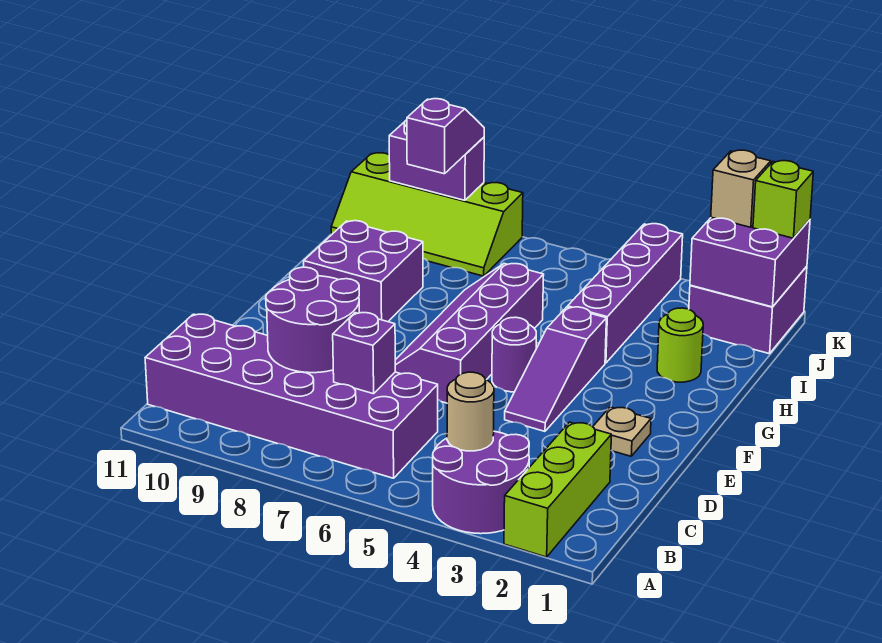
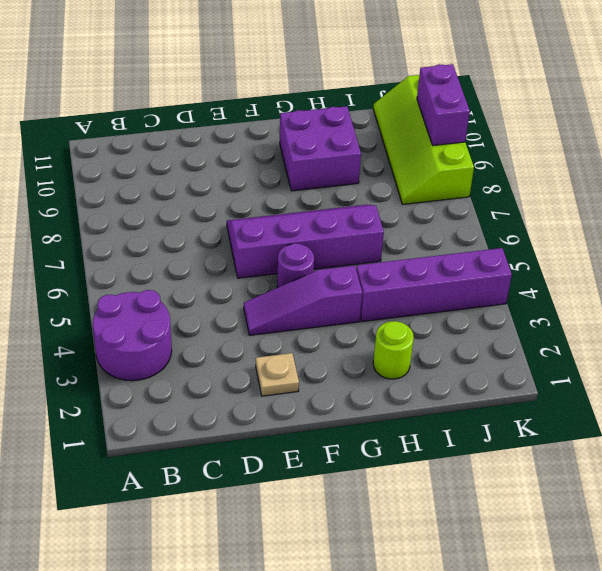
none -> lime brick A2:C2 level 1
none -> purple brick B6:C11 level 1
none -> purple brick J1:K2 level 1

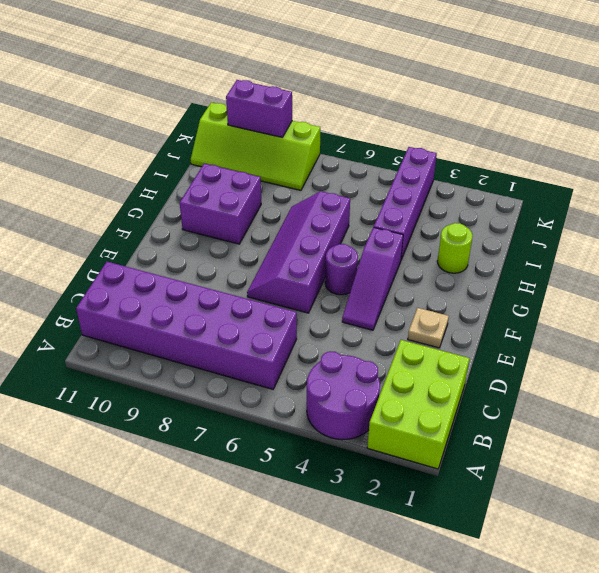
lime brick A1:C2 level 1 -> lime brick A2:C2 level 1
none -> purple brick J1:K2 level 1
none -> tan round brick B4 level 2
none -> purple brick C7 level 2

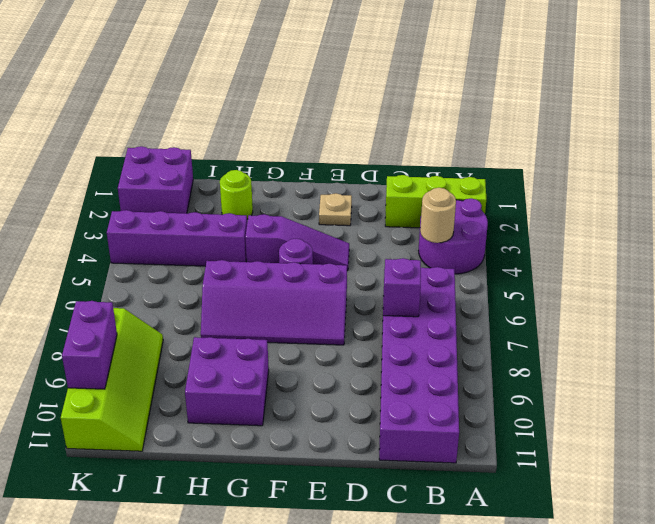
none -> purple round brick C8:D9 level 2
none -> purple brick J1:K2 level 2
none -> purple slope J9:K9 level 3 top J

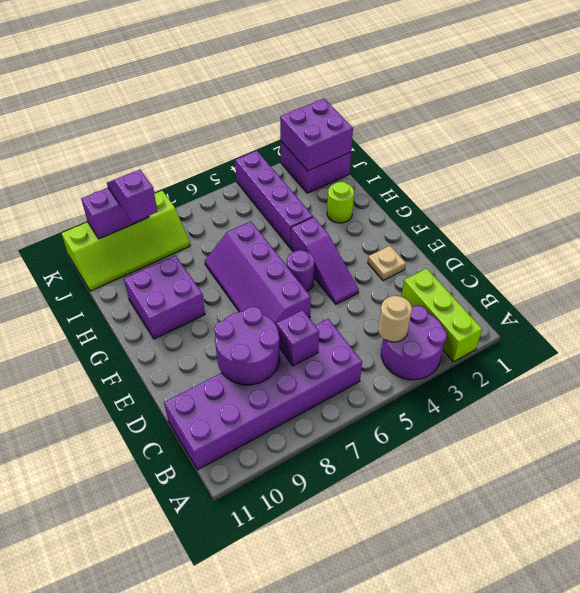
none -> lime brick K1 level 3
none -> tan brick K2 level 3

